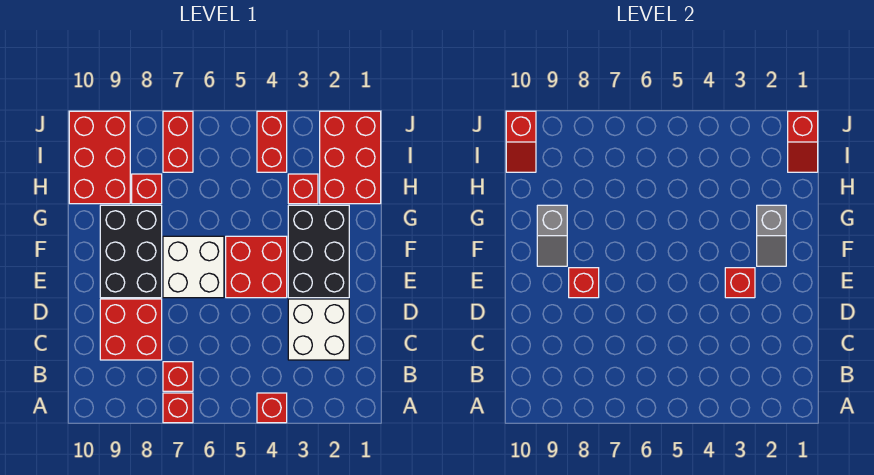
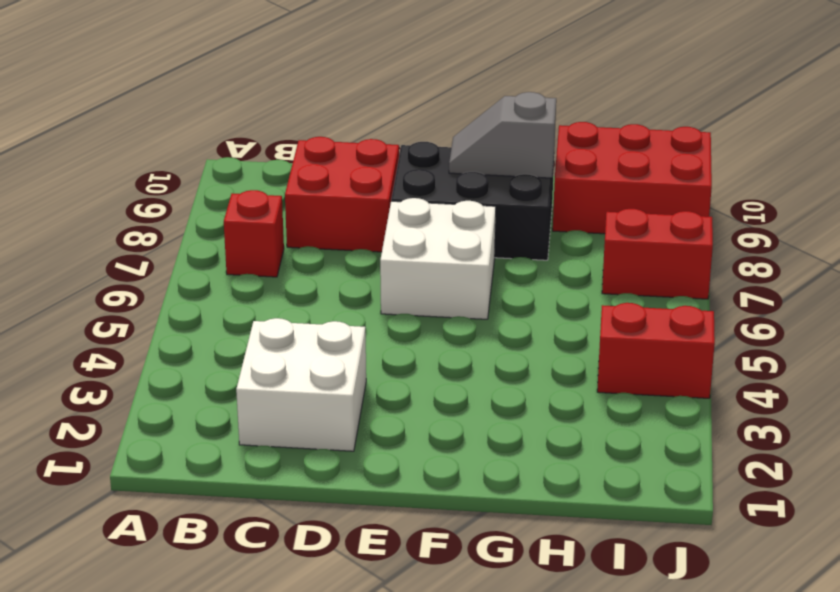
none -> red brick A4 level 1
none -> red brick A7 level 1
none -> black brick E2:G3 level 1

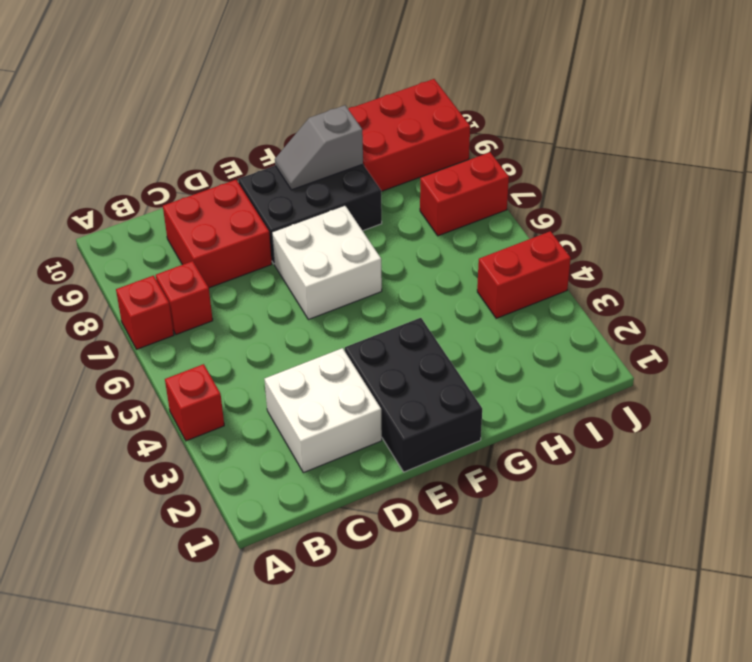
black brick E1:F3 level 1 -> black brick E2:G3 level 1
none -> red brick E4:F5 level 1
none -> red brick H1:J2 level 1
none -> red brick H3 level 1

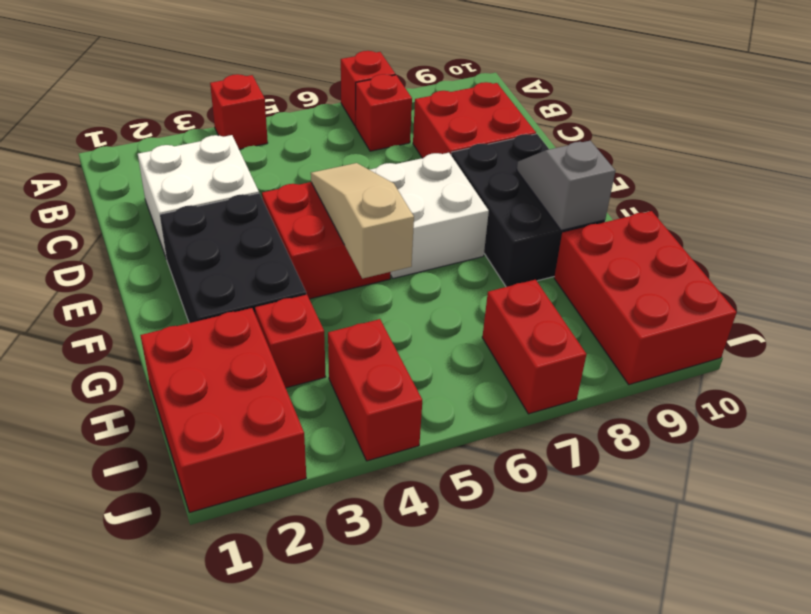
tan slope E5:G5 level 2 top G -> none
none -> red brick H8 level 1
none -> red brick E3 level 2
none -> red brick E8 level 2

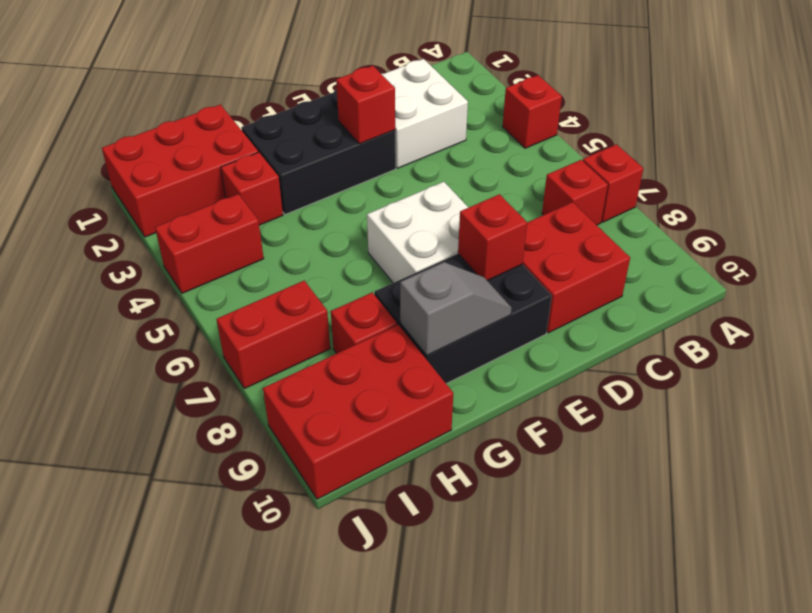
none -> red brick E4:F5 level 1
none -> grey slope F2:G2 level 2 top G
none -> red slope I1:J1 level 2 top J

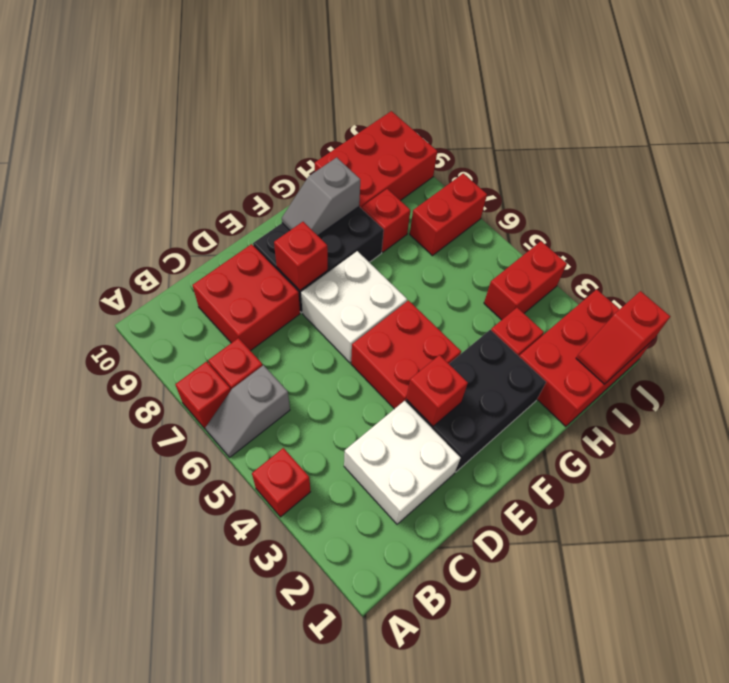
grey slope A6:B6 level 1 top B -> grey slope F2:G2 level 2 top G
none -> red slope I10:J10 level 2 top J

